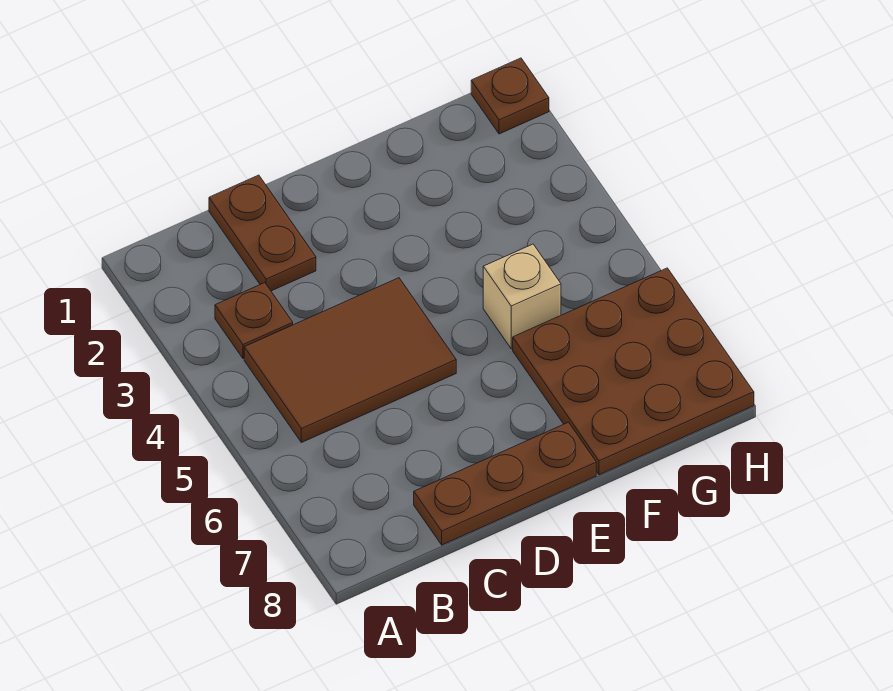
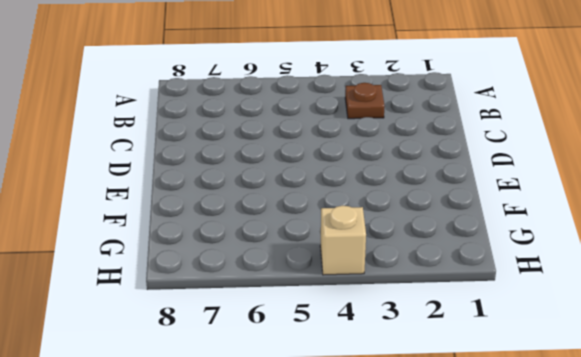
tan brick H4 level 1 -> tan brick F5 level 1
none -> brown tile B4:D5 level 1
none -> brown plate C1:C2 level 1

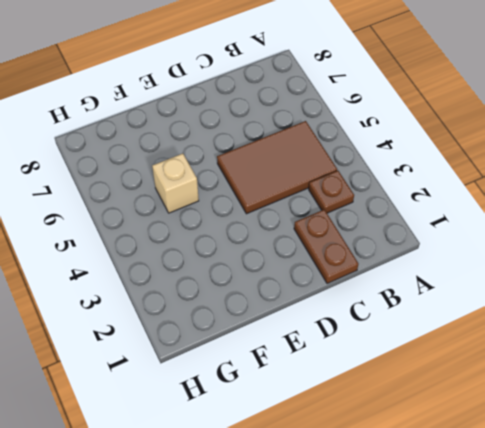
none -> brown plate C8:E8 level 1
none -> brown plate F6:H8 level 1

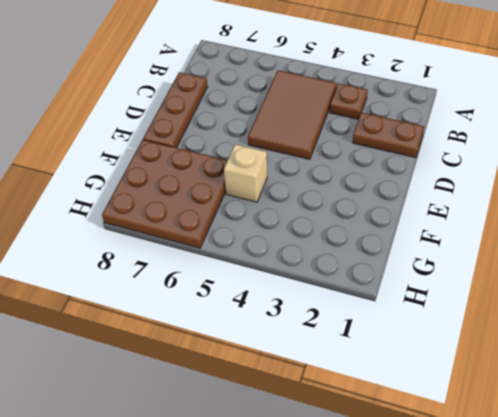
none -> brown plate H1 level 1

